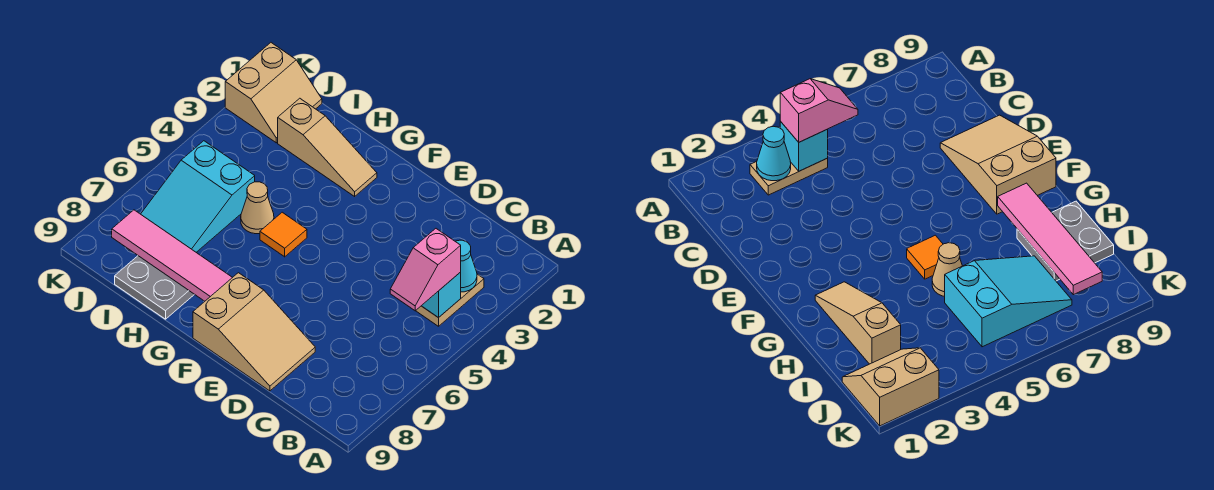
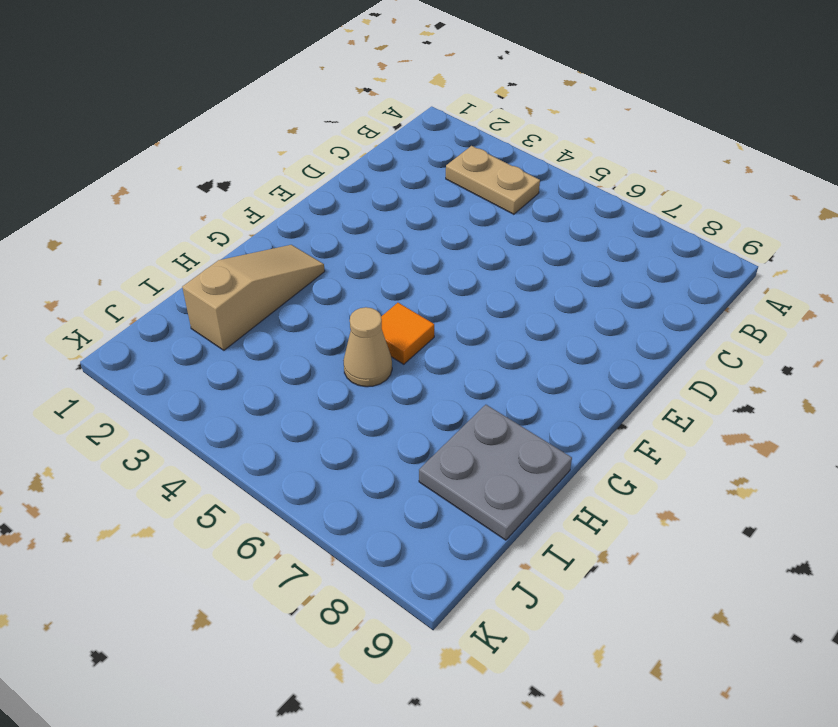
none -> tan slope D8:F9 level 1 top F
none -> cyan slope I5:J7 level 1 top 5
none -> tan slope J1:K2 level 1 top K

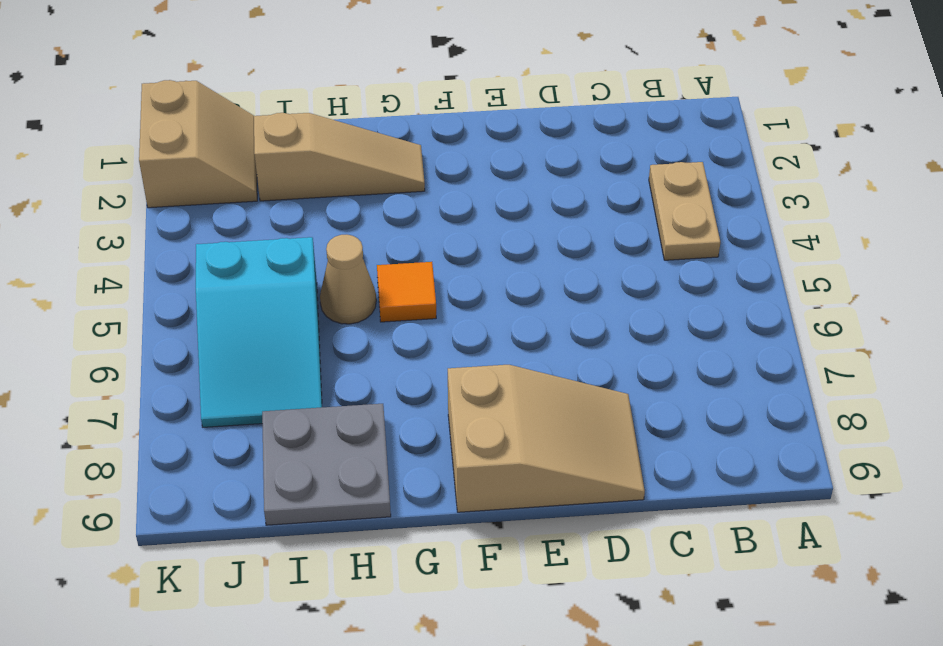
none -> cyan cone B3 level 2
none -> cyan brick B4 level 2
none -> pink tile G8:J8 level 2

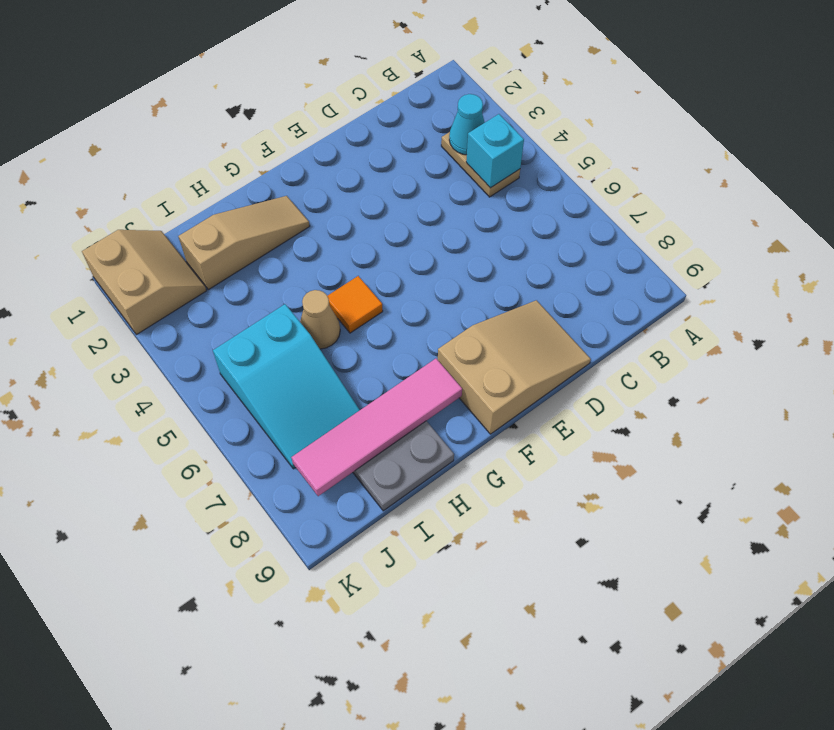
none -> pink slope B4:B5 level 3 top 4

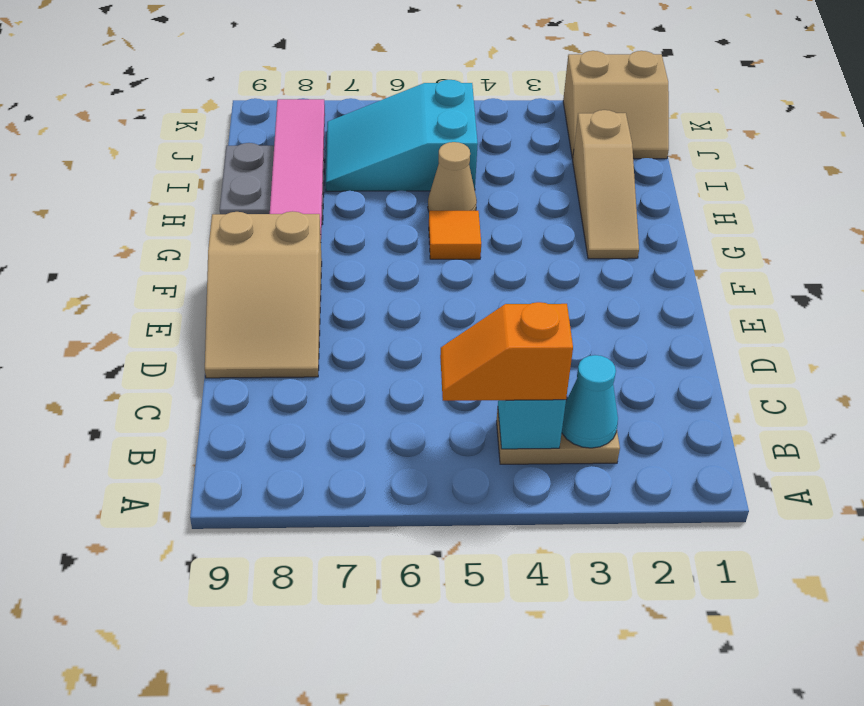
orange slope B4:B5 level 3 top 4 -> pink slope B4:B5 level 3 top 4

